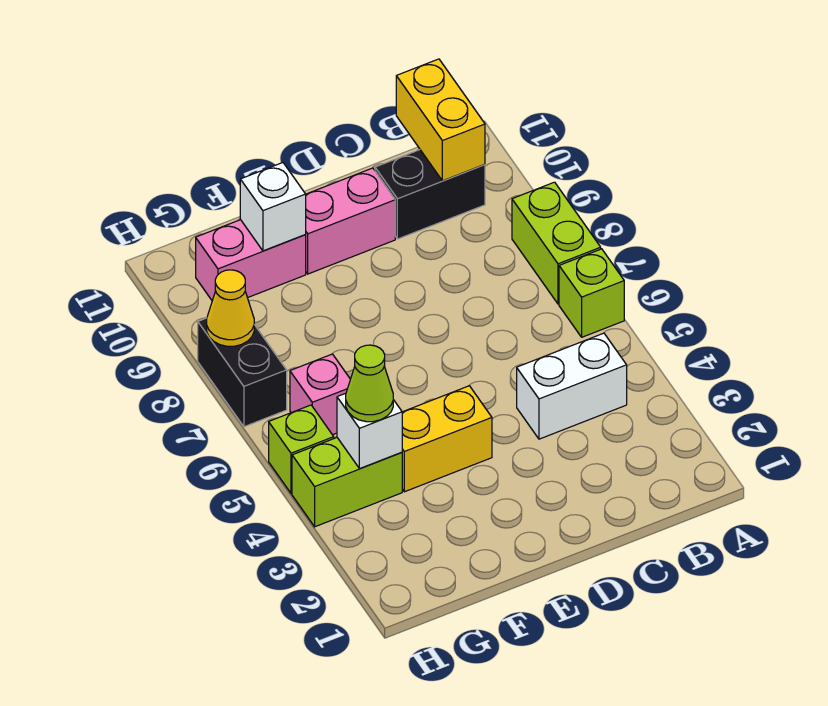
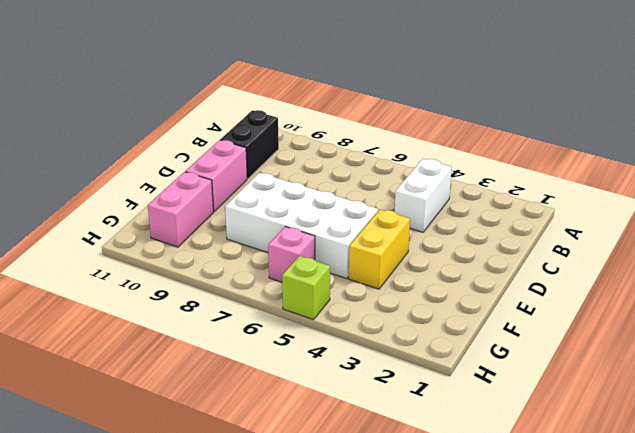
white brick E5:F8 level 1 -> none
none -> lime brick A6 level 1
none -> lime brick A7:A8 level 1
none -> lime brick G4:H4 level 1

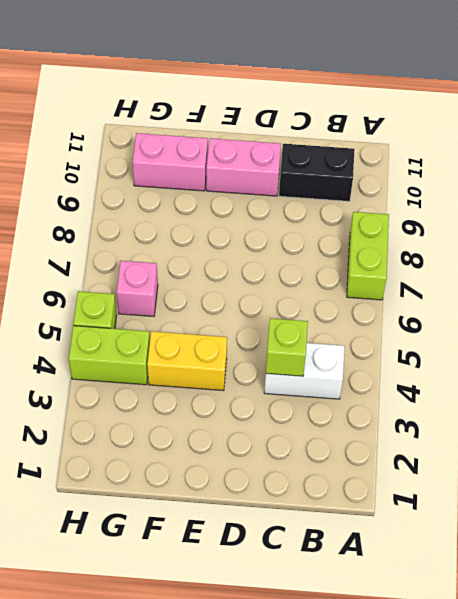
lime brick C4 level 2 -> lime brick A6 level 1
none -> black brick H7:H8 level 1
none -> yellow brick B10:B11 level 2
none -> white brick F10 level 2

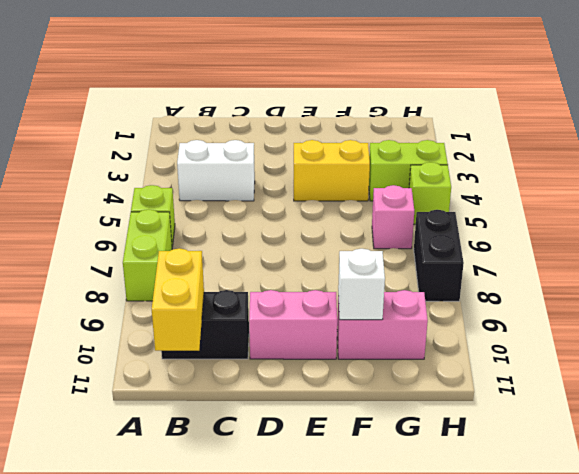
none -> white brick G4 level 2
none -> yellow cone H8 level 2
none -> lime cone G4 level 3

